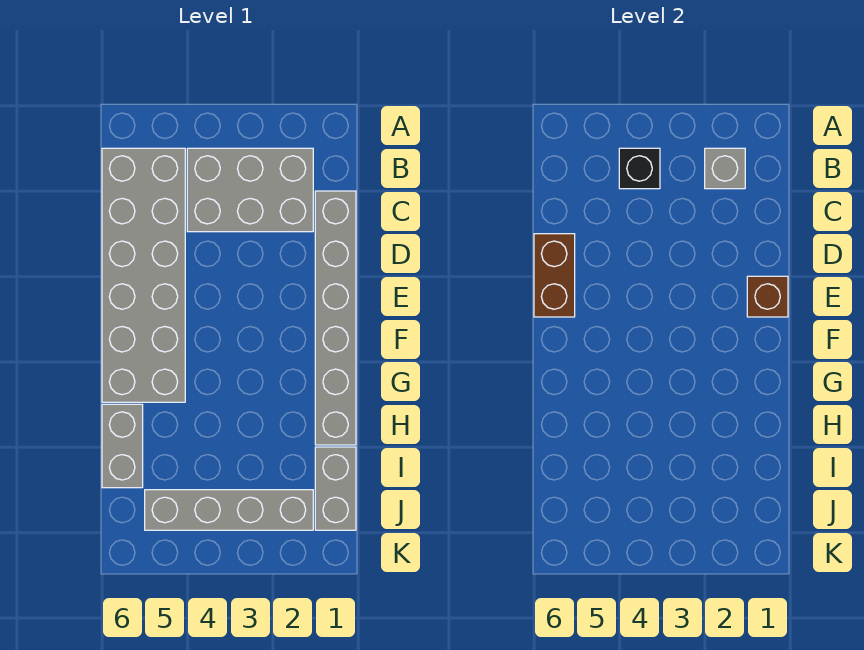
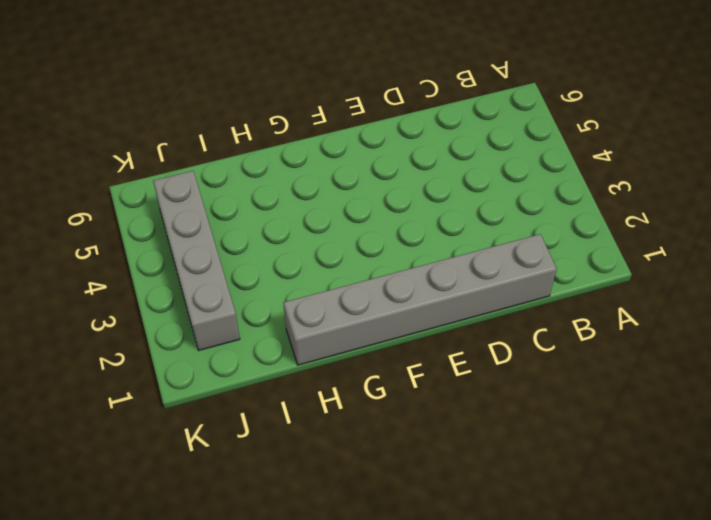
none -> grey brick B2:C4 level 1
none -> grey brick B5:G6 level 1

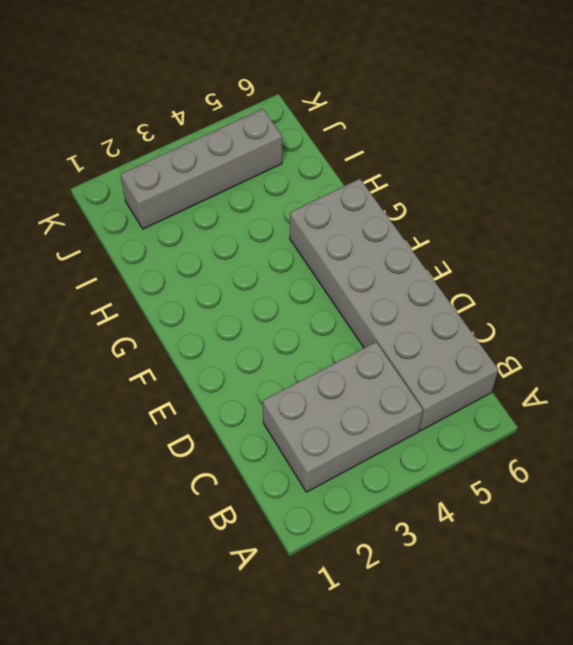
none -> grey brick C1:H1 level 1
none -> grey brick H6:I6 level 1

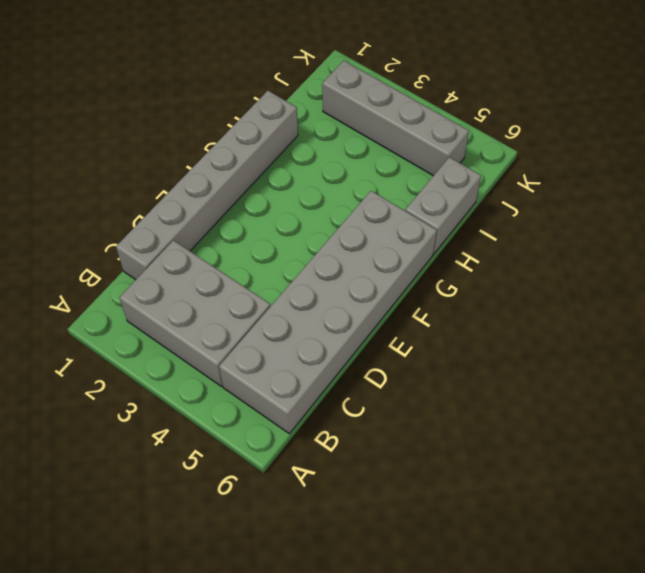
none -> grey brick I1:J1 level 1
none -> grey brick B2 level 2

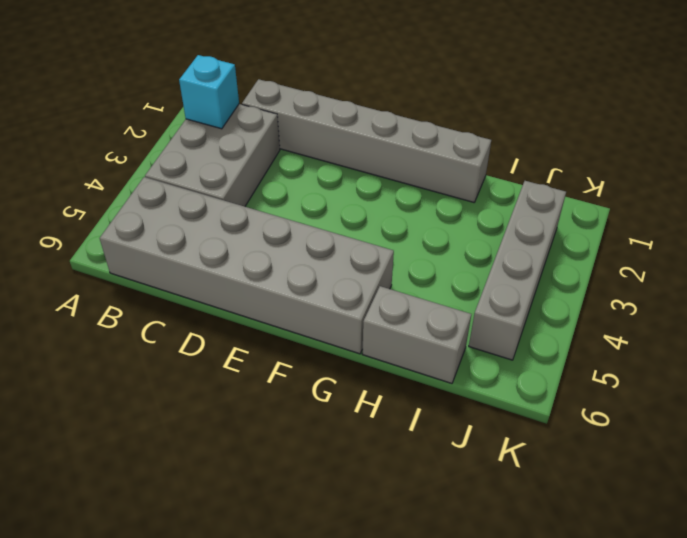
cyan brick B2 level 2 -> grey brick B2 level 2
none -> grey brick I1:J1 level 1
none -> black brick B4 level 2

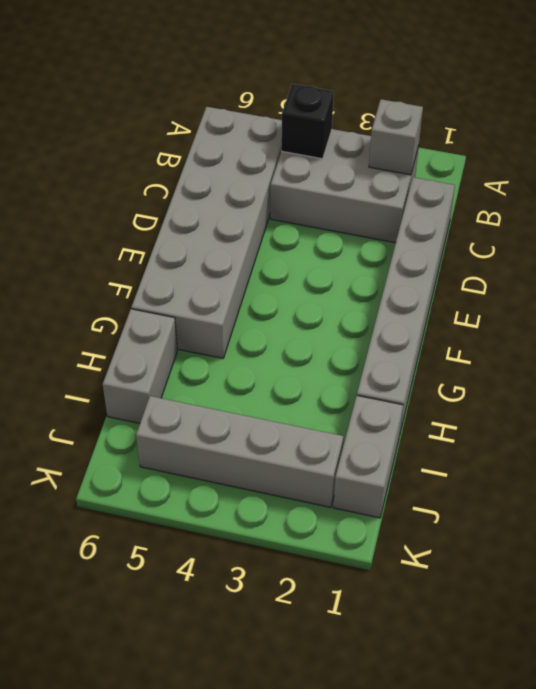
none -> brown brick D6:E6 level 2
none -> brown brick E1 level 2

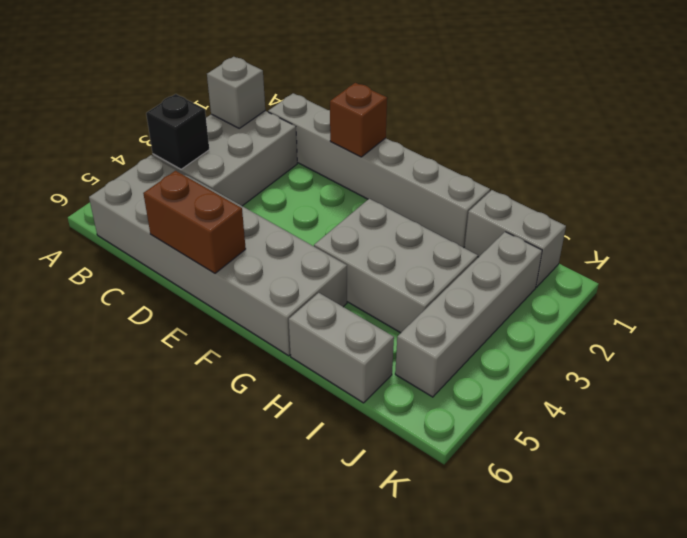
grey brick G3:I4 level 1 -> none

